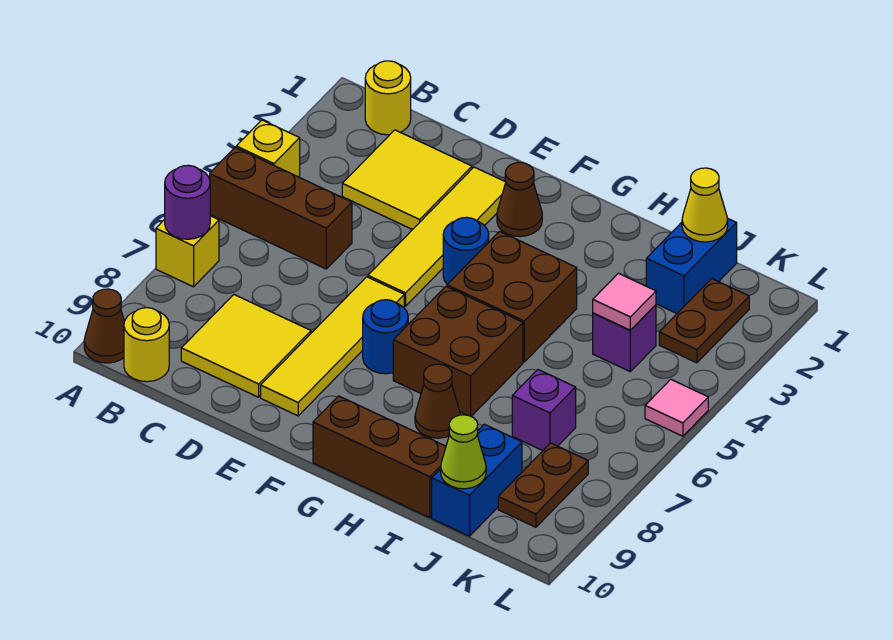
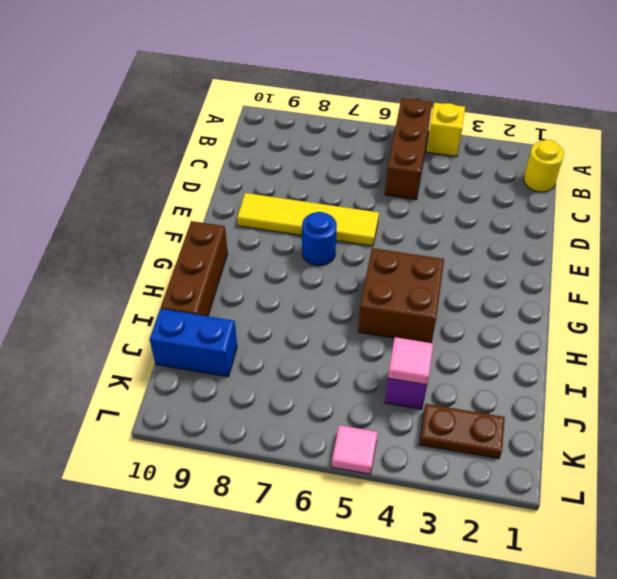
none -> yellow brick A7 level 1
none -> brown cone A10 level 1
none -> yellow round brick B10 level 1

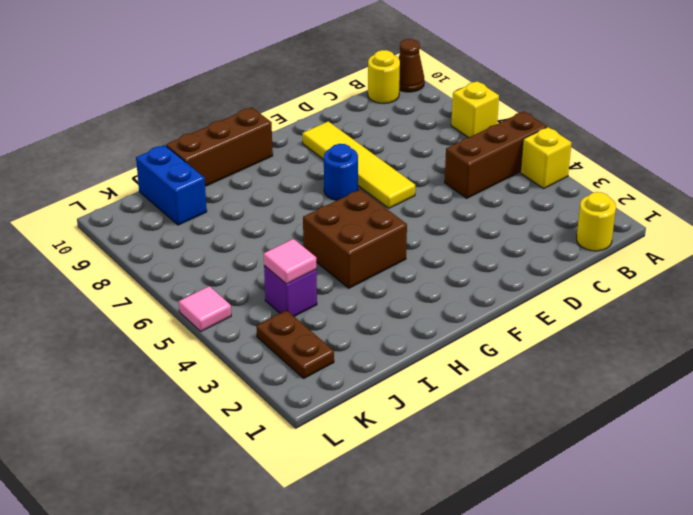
none -> yellow tile C2:D3 level 1
none -> yellow tile C8:D9 level 1
none -> yellow tile E2:E5 level 1

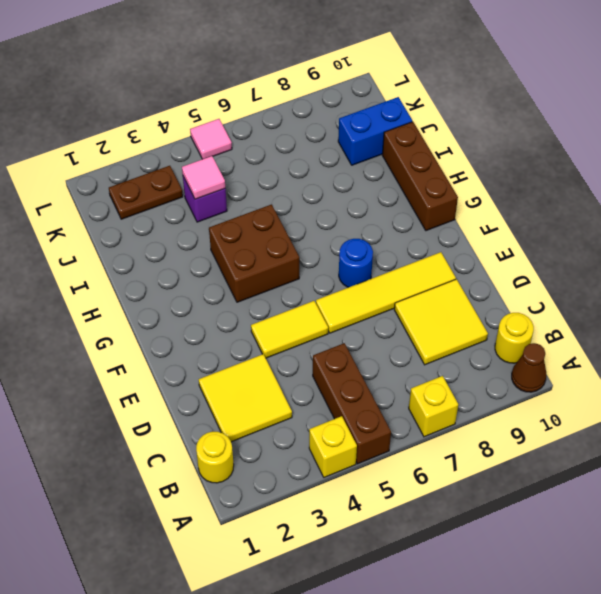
yellow tile E4:E5 level 1 -> yellow tile E2:E5 level 1
none -> brown cone F2 level 1
none -> blue round brick F4 level 1
none -> brown brick G6:H7 level 1

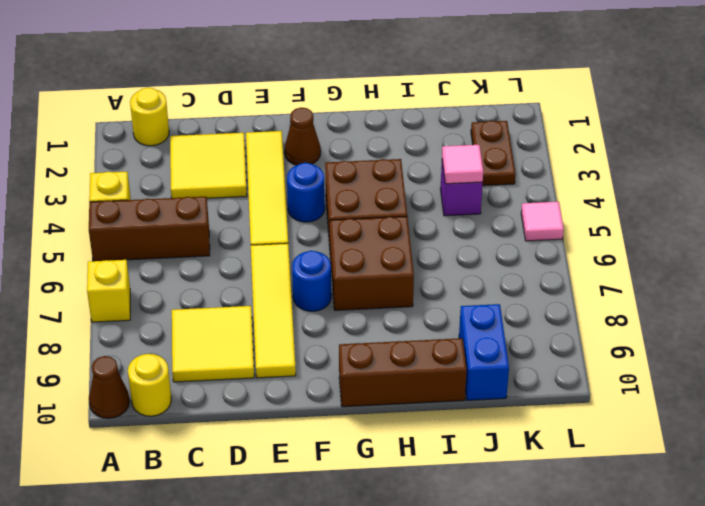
none -> brown cone H8 level 1
none -> blue brick J1:J2 level 1
none -> purple brick J7 level 1

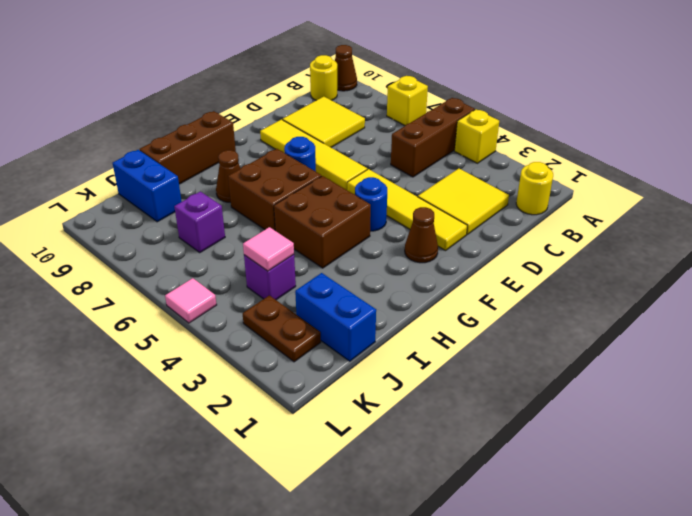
none -> brown plate K8:K9 level 1
none -> purple round brick A7 level 2
none -> yellow cone J1 level 2

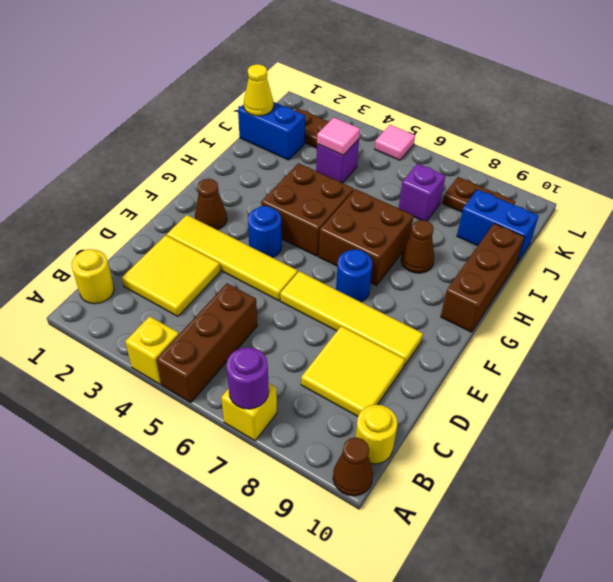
none -> lime cone J10 level 2

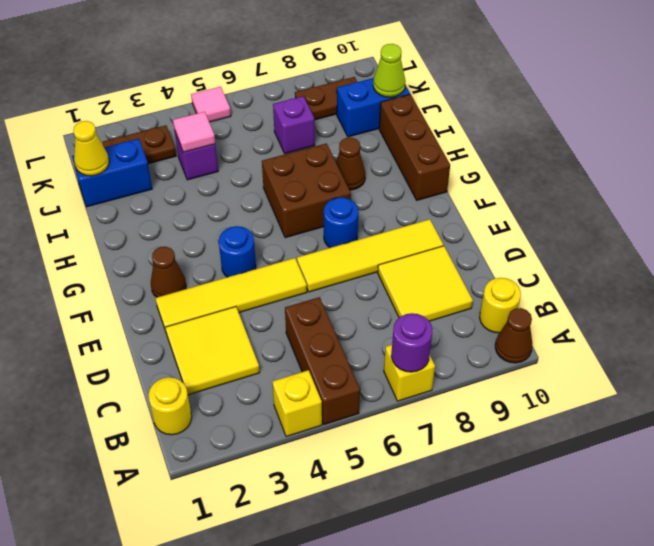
none -> brown brick G4:H5 level 1

